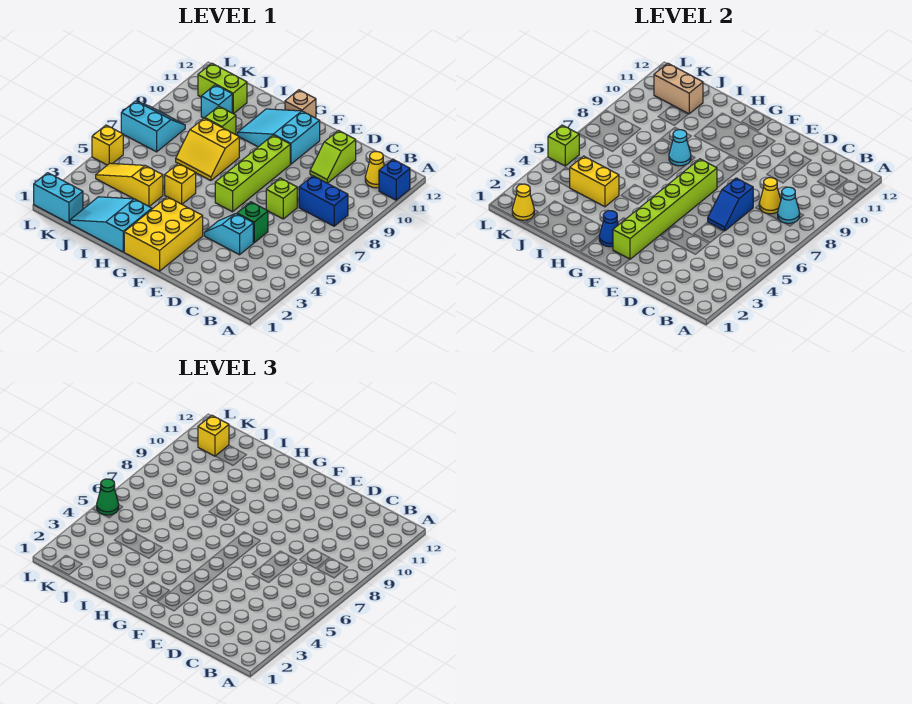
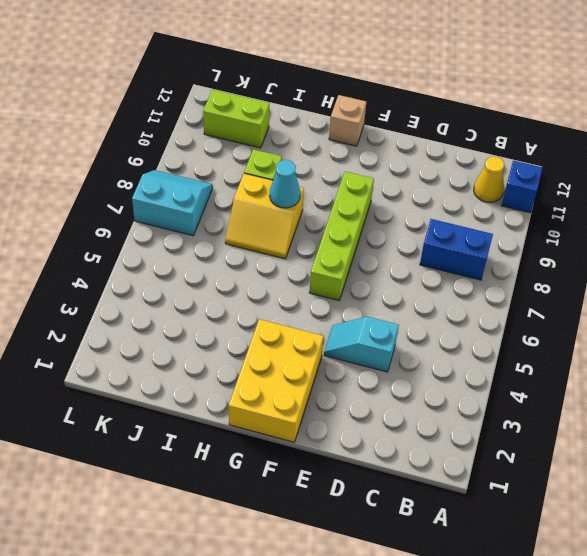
none -> green brick D5 level 1
none -> lime brick D7 level 1
none -> lime slope D10:D11 level 1 top 11
none -> cyan slope F10:H11 level 1 top F

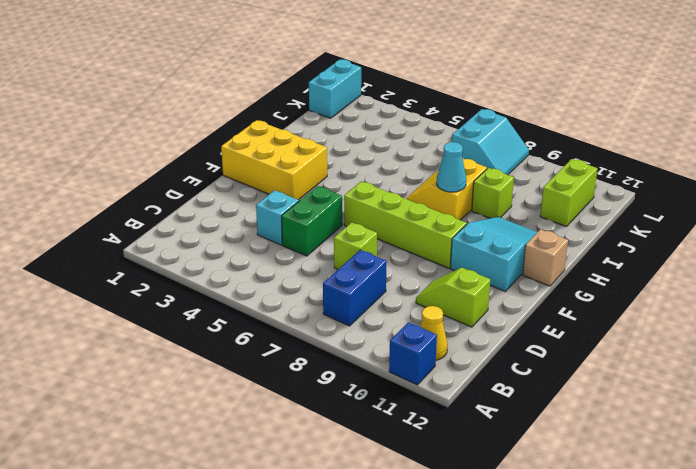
green brick D5:E5 level 1 -> green brick D5 level 1
none -> cyan slope H1:J2 level 1 top H
none -> yellow brick H5 level 1
none -> yellow slope I4:K4 level 1 top I
none -> cyan brick J10 level 1

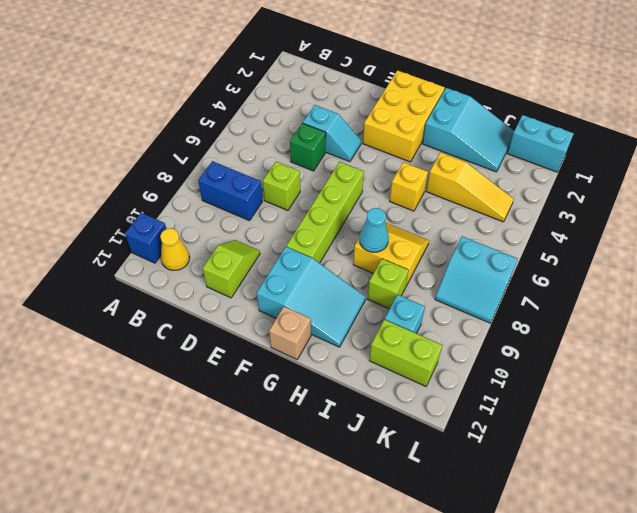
none -> yellow brick L5 level 1
none -> cyan cone B8 level 2
none -> yellow cone C8 level 2
none -> blue slope D6:D7 level 2 top 7

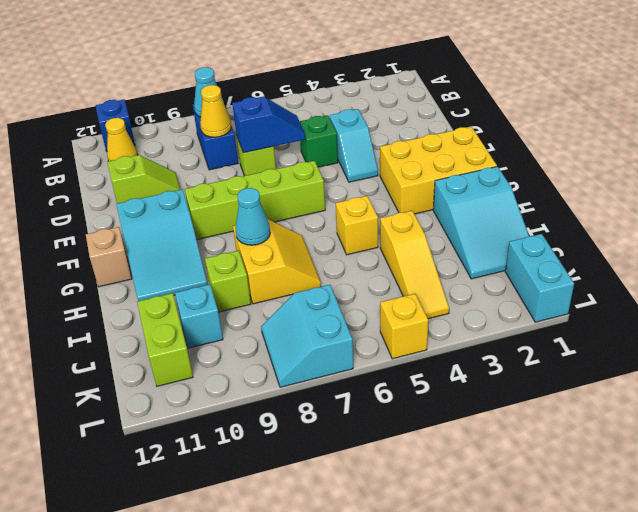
none -> lime brick F2:F7 level 2
none -> blue cone G2 level 2
none -> yellow brick I4:J4 level 2
none -> tan brick J11:K11 level 2

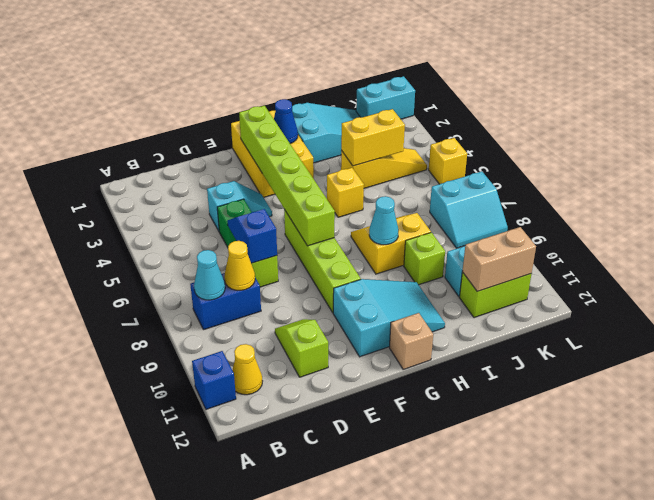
none -> yellow cone K1 level 2
none -> lime brick L5 level 2
none -> yellow brick K11 level 3
none -> green cone L5 level 3

